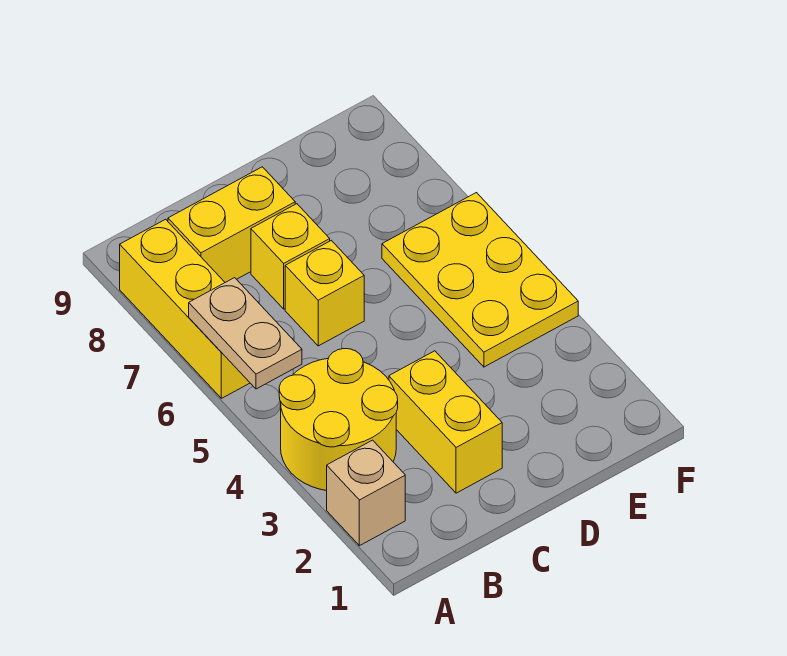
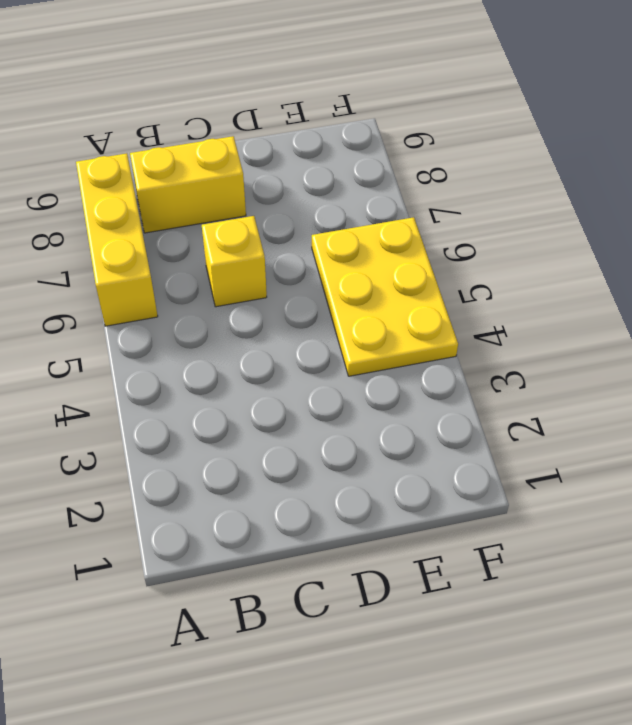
none -> tan brick A2 level 1
none -> yellow round brick A3:B4 level 1

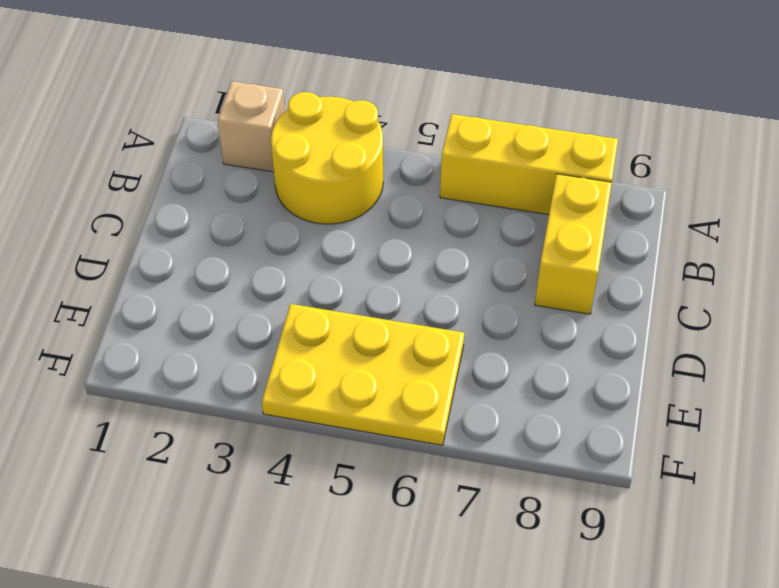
none -> yellow brick C2:C3 level 1
none -> yellow brick C6 level 1

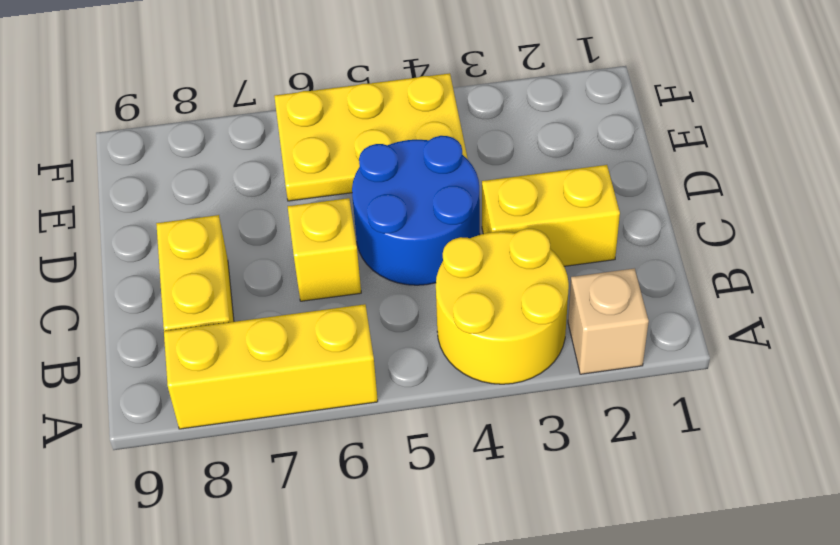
blue round brick C4:D5 level 1 -> none
none -> yellow brick C7 level 1
none -> tan plate A5:A6 level 2

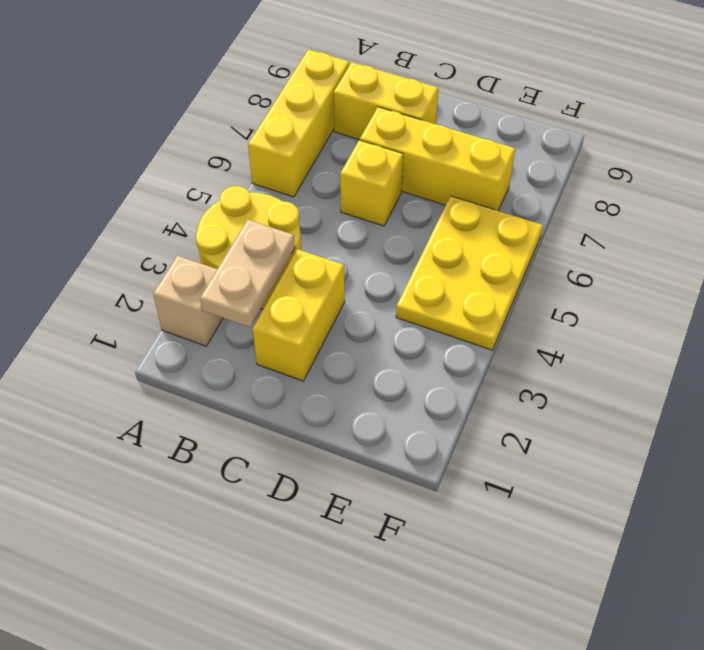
tan plate B2:B3 level 2 -> tan plate A5:A6 level 2
yellow brick C7:E7 level 1 -> yellow brick C7 level 1

